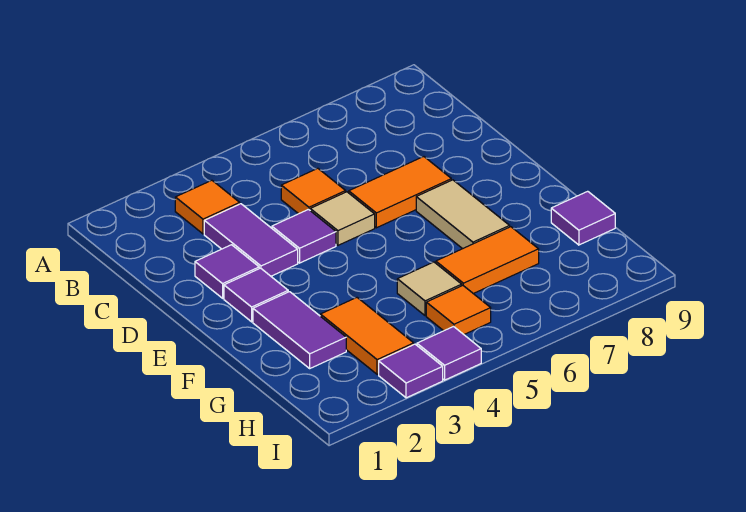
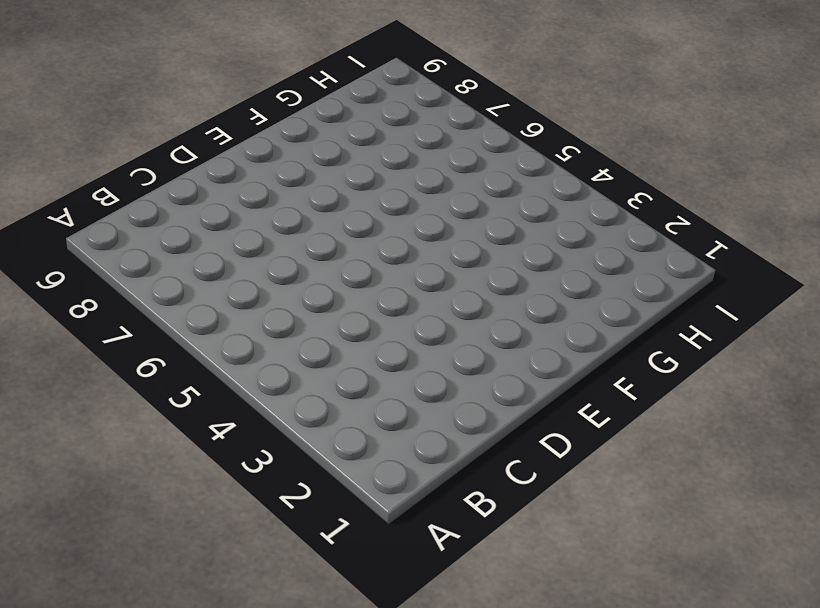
none -> orange tile B3 level 1
none -> purple tile C3:D3 level 1
none -> orange tile C5 level 1

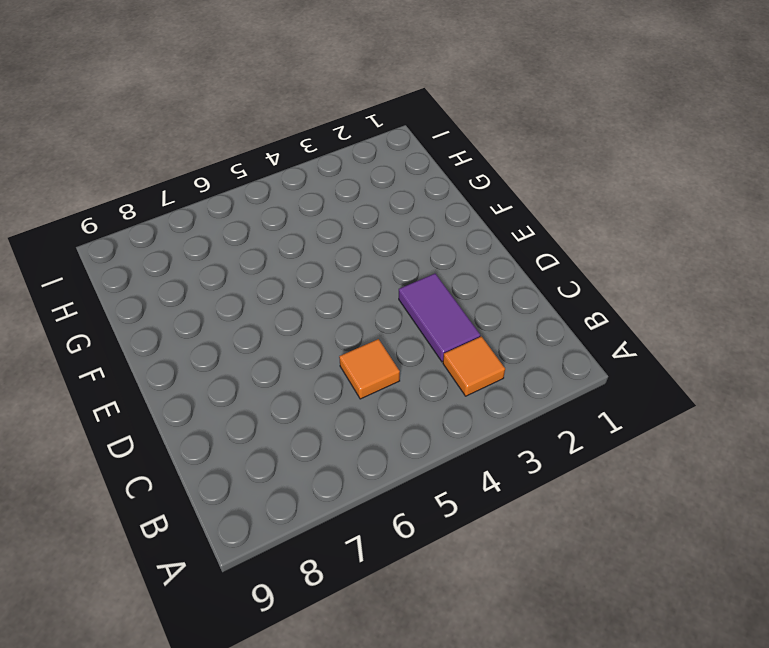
none -> purple tile D2 level 1
none -> purple tile D4 level 1
none -> tan tile D5 level 1

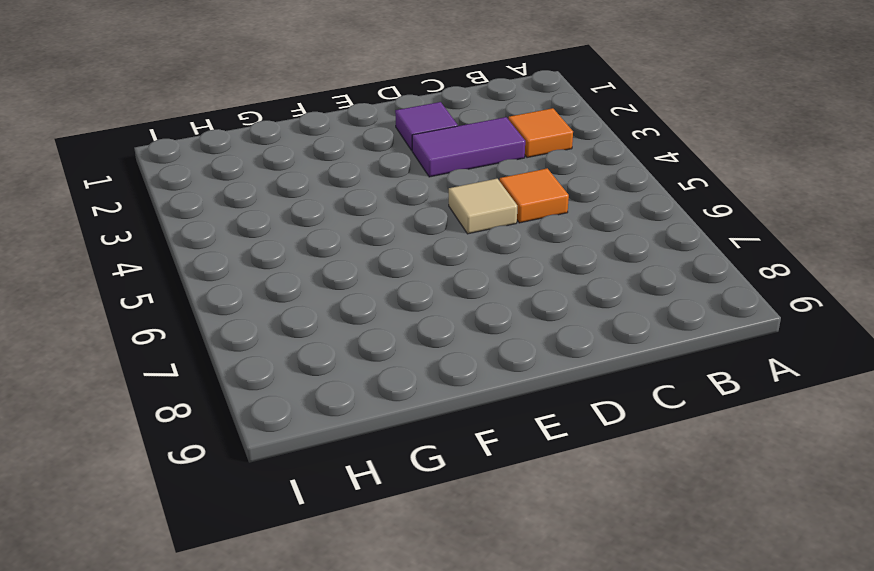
none -> purple tile D4 level 1
none -> orange tile D6:D7 level 1
none -> purple tile E2 level 1

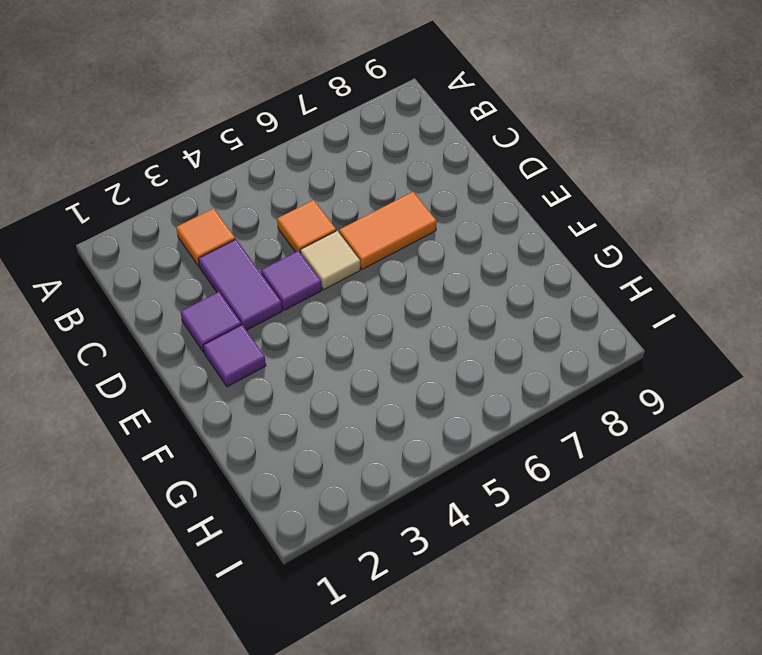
none -> tan tile E7:F7 level 1
none -> purple tile F2:G2 level 1
none -> orange tile G3:H3 level 1

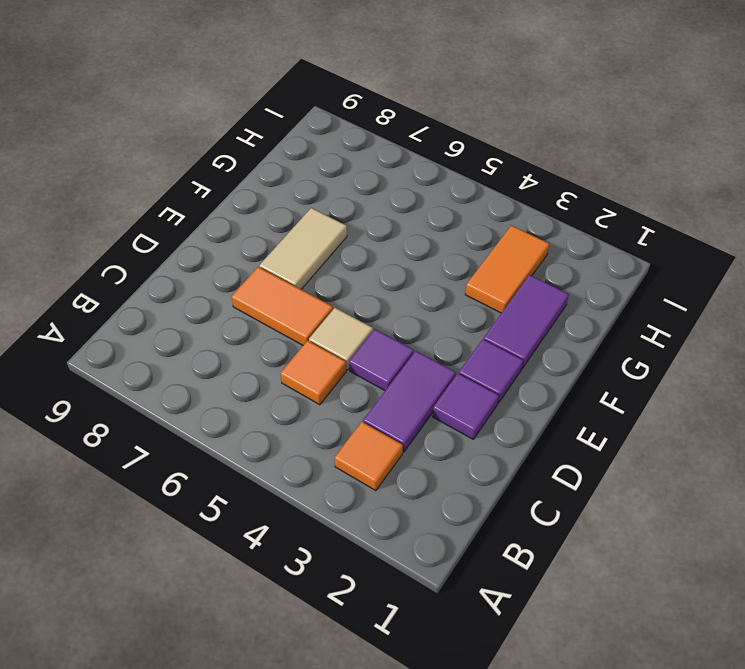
none -> tan tile G5 level 1
none -> orange tile G6:G7 level 1
none -> purple tile G9 level 1

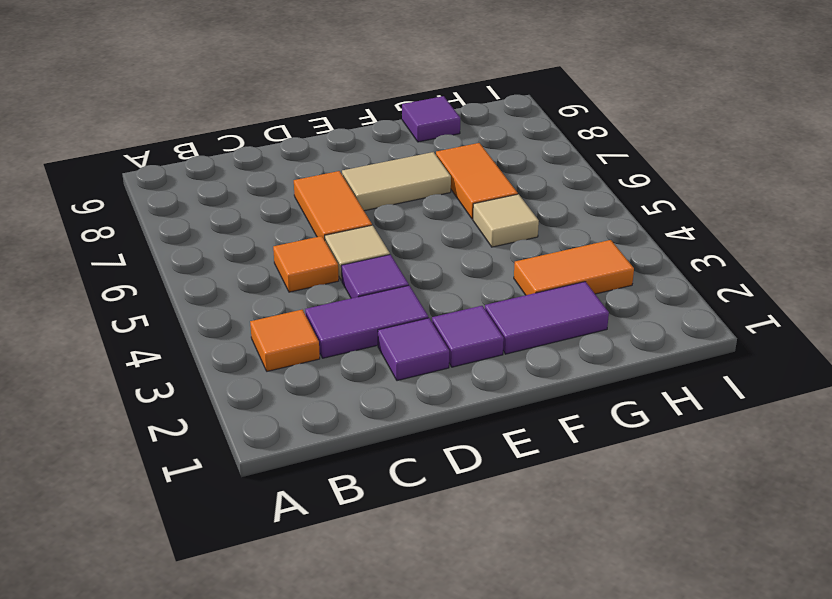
none -> orange tile H5 level 1
none -> purple tile I3 level 1
none -> purple tile I4 level 1

